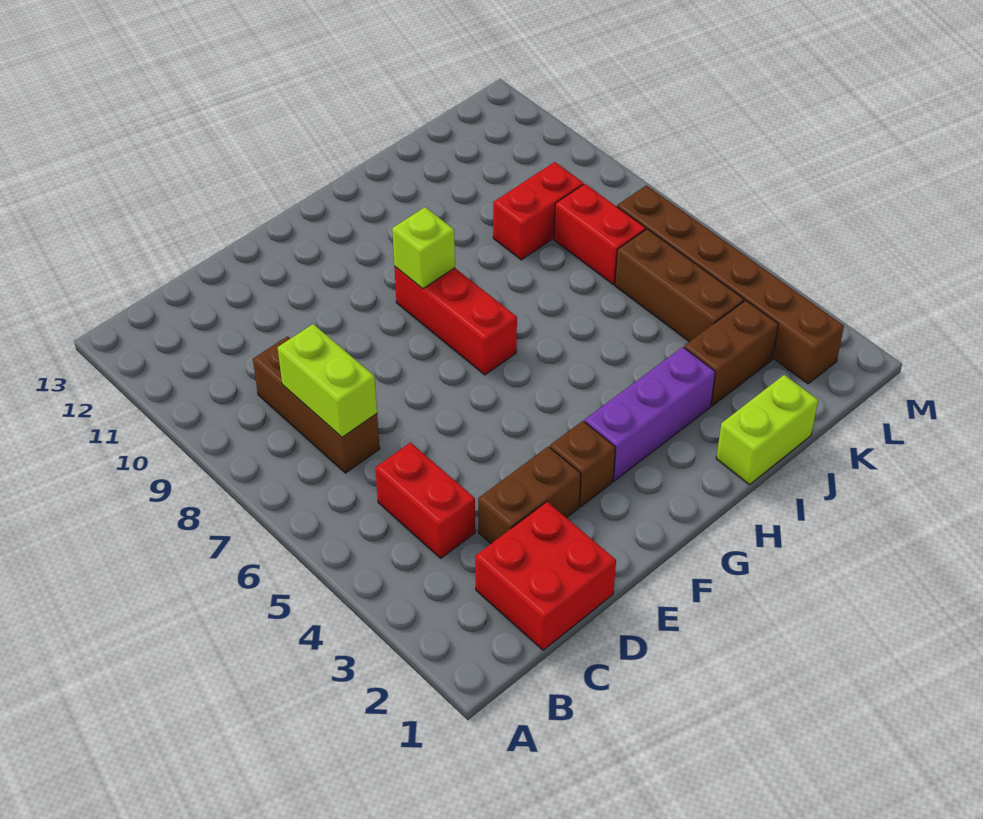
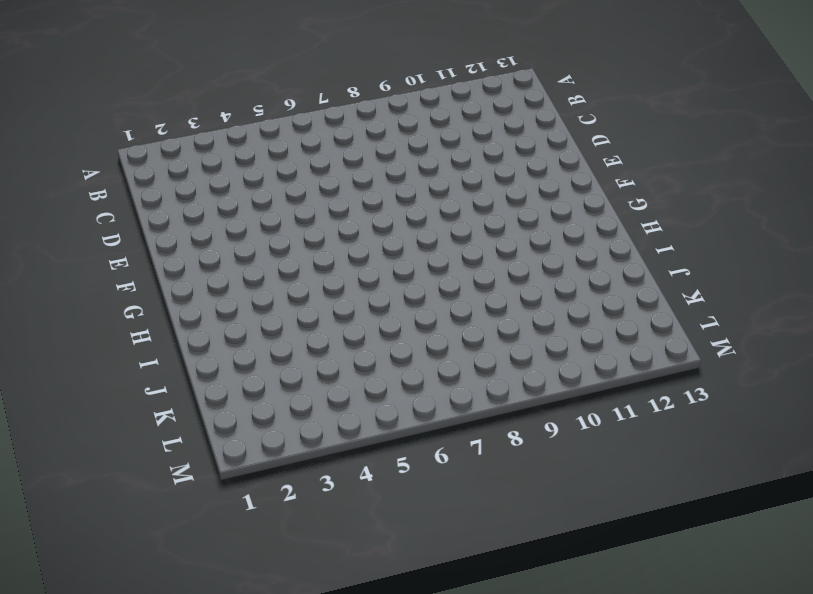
none -> red brick C1:D2 level 1
none -> red brick C4:C5 level 1
none -> brown brick C7:C9 level 1

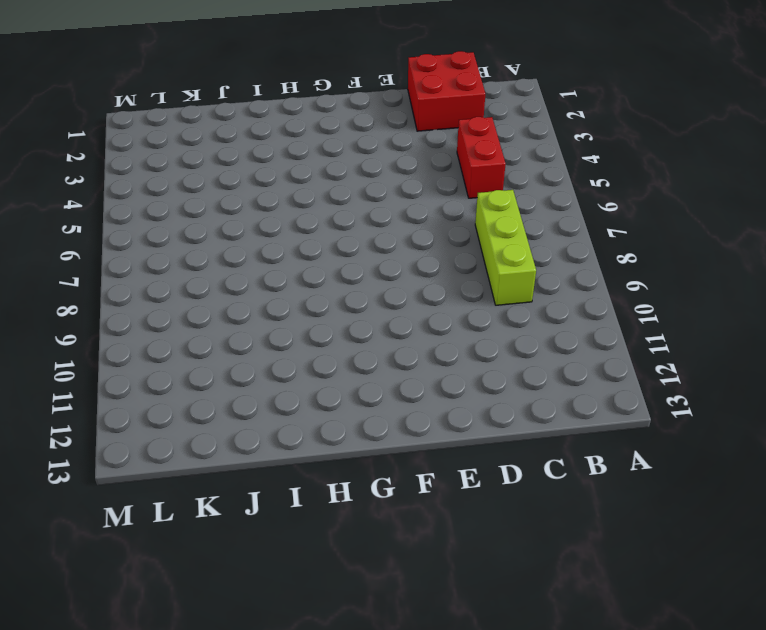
lime brick C7:C9 level 1 -> brown brick C7:C9 level 1
none -> brown brick D3:E3 level 1
none -> brown brick F3 level 1
none -> purple brick G3:I3 level 1

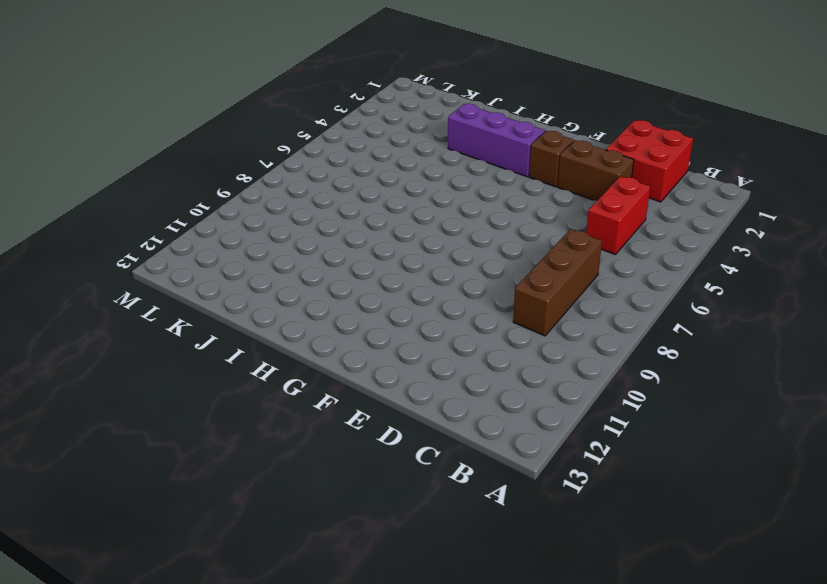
none -> red brick G7:G9 level 1
none -> lime brick I1:J1 level 1
none -> brown brick J3:K3 level 1

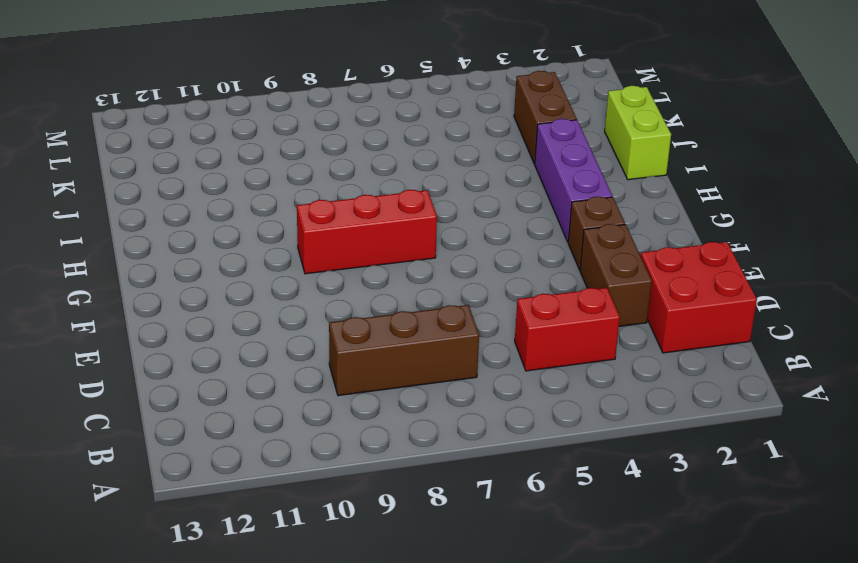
none -> red brick J9:K9 level 1
none -> brown brick K4:K6 level 1
none -> red brick K7:K8 level 1

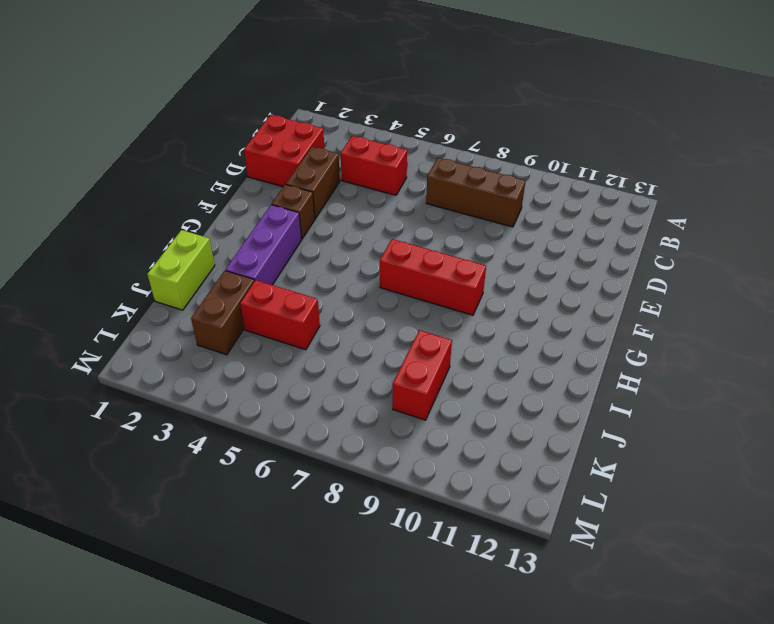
red brick J4:J5 level 1 -> red brick K7:K8 level 1
none -> brown brick K4:K6 level 1
none -> brown brick L2:L7 level 1
none -> lime brick C7:C8 level 2

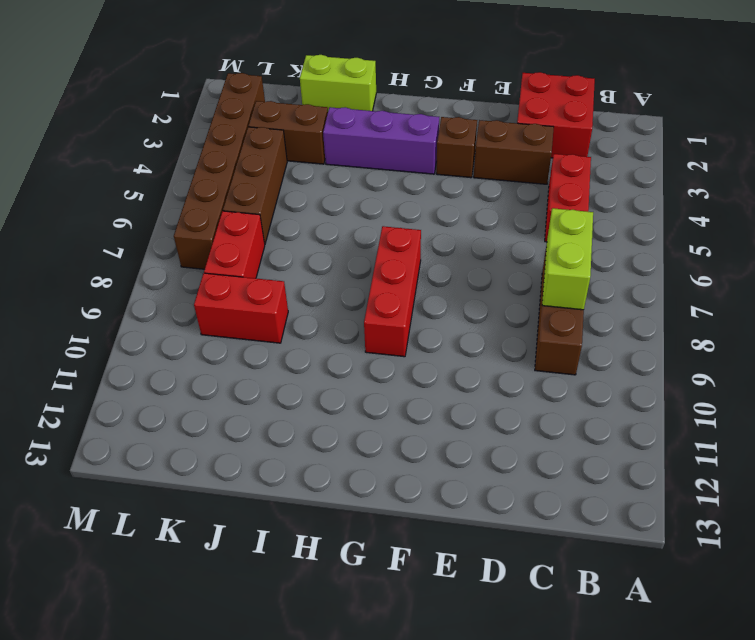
none -> lime brick G9 level 2

